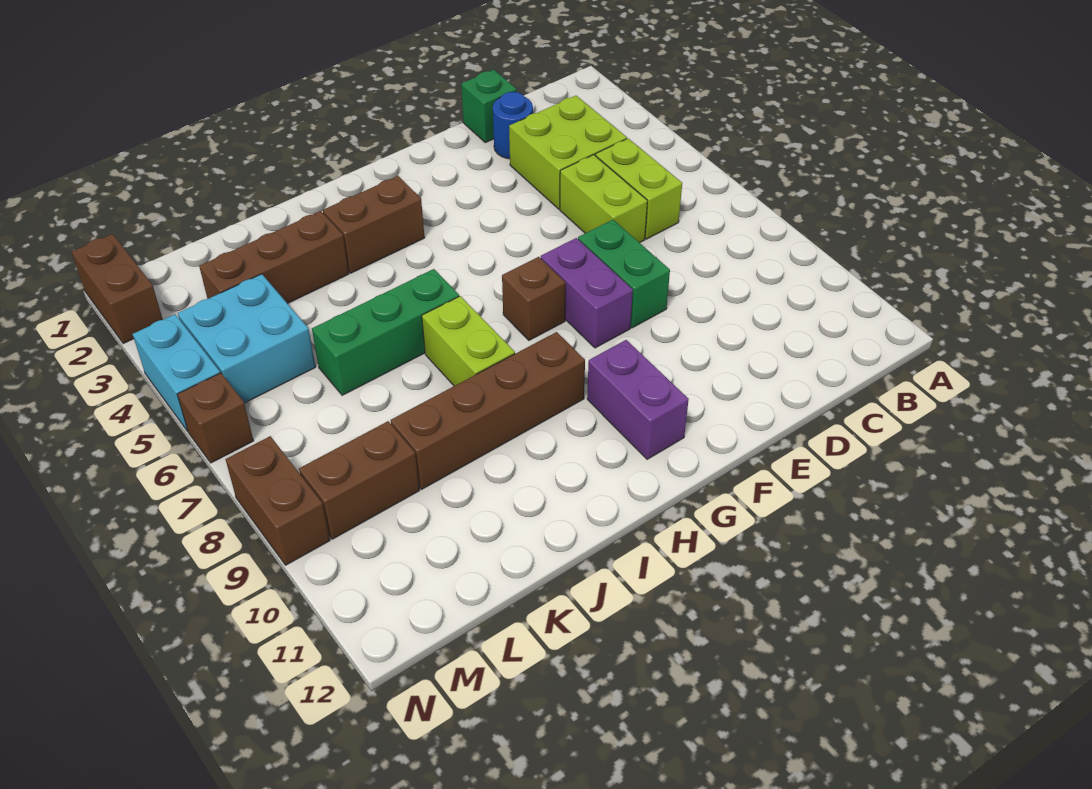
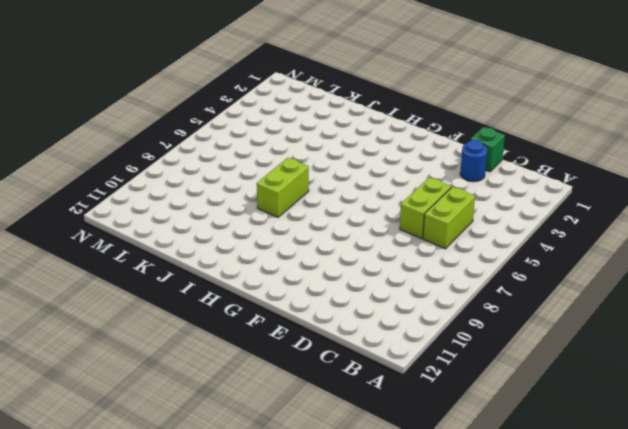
none -> lime brick C3:D4 level 1
none -> green brick E7:E8 level 1
none -> purple brick F7:F8 level 1

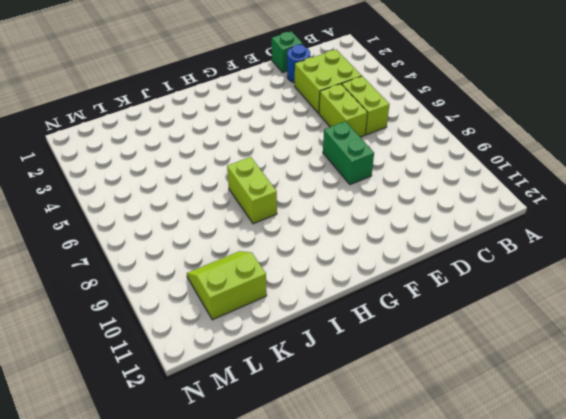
lime slope K10:L11 level 1 top 11 -> none
none -> purple brick F7:F8 level 1
none -> brown brick G7 level 1
none -> purple brick G10:G11 level 1

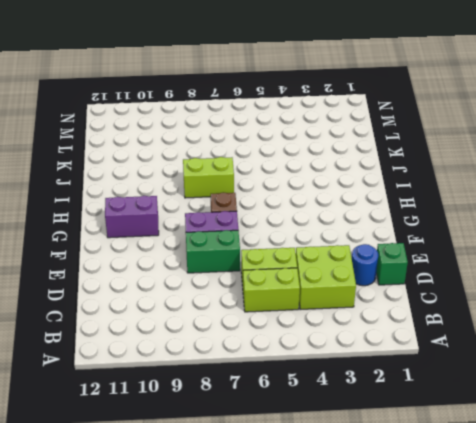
none -> brown brick H3:I3 level 1
none -> brown brick H9:K9 level 1
none -> green brick I6:K6 level 1

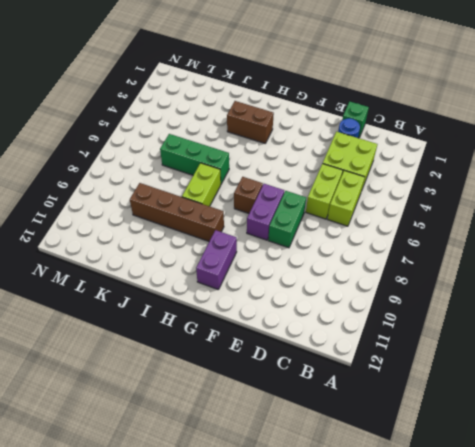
none -> brown brick J3:L3 level 1
none -> cyan brick L4:M5 level 1
none -> brown brick L9:M9 level 1

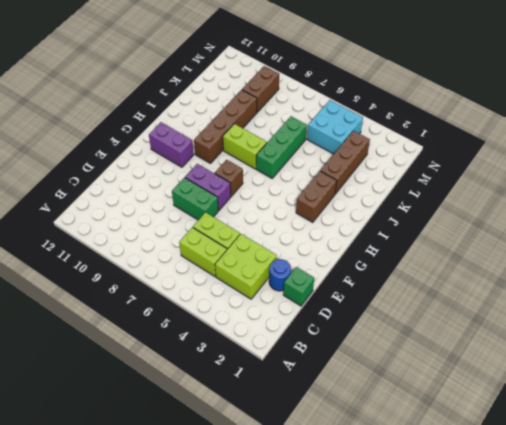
none -> brown brick N1:N2 level 1
none -> cyan brick N4:N5 level 1
none -> brown brick N6 level 1

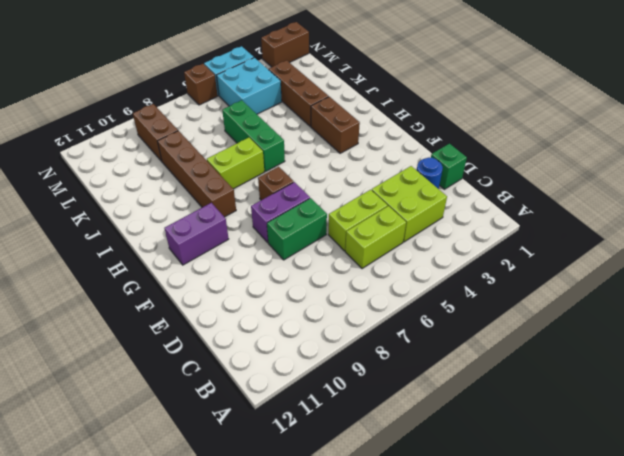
none -> brown brick N8:N9 level 1

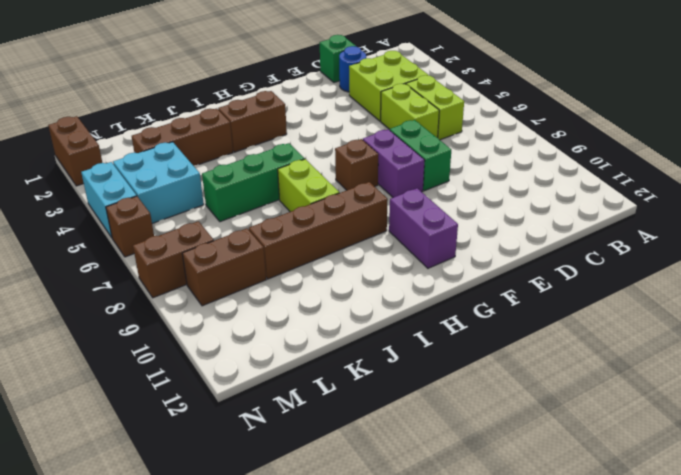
brown brick M8:N8 level 1 -> brown brick N8:N9 level 1

